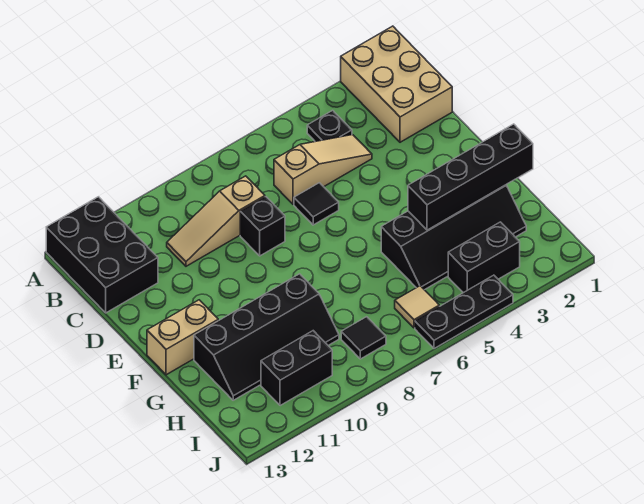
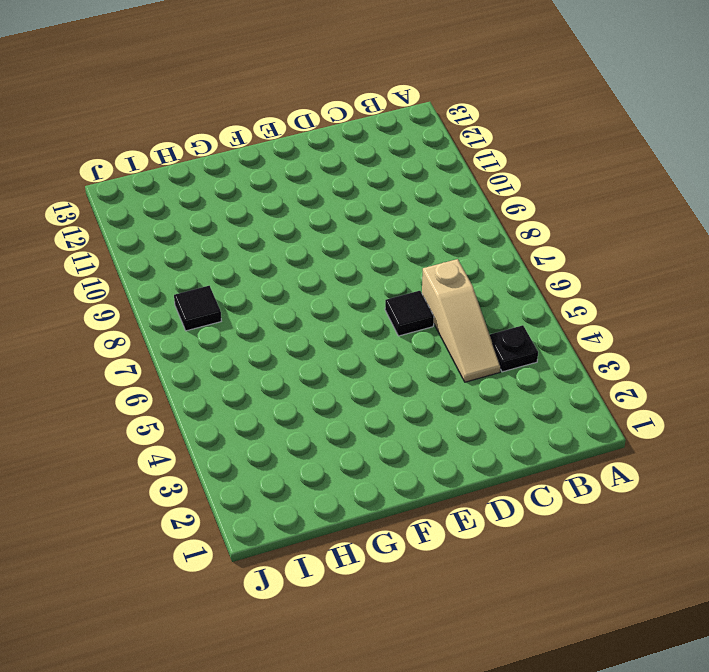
none -> tan brick A1:C2 level 1
none -> black brick A12:C13 level 1
none -> tan slope C8:C10 level 1 top 8

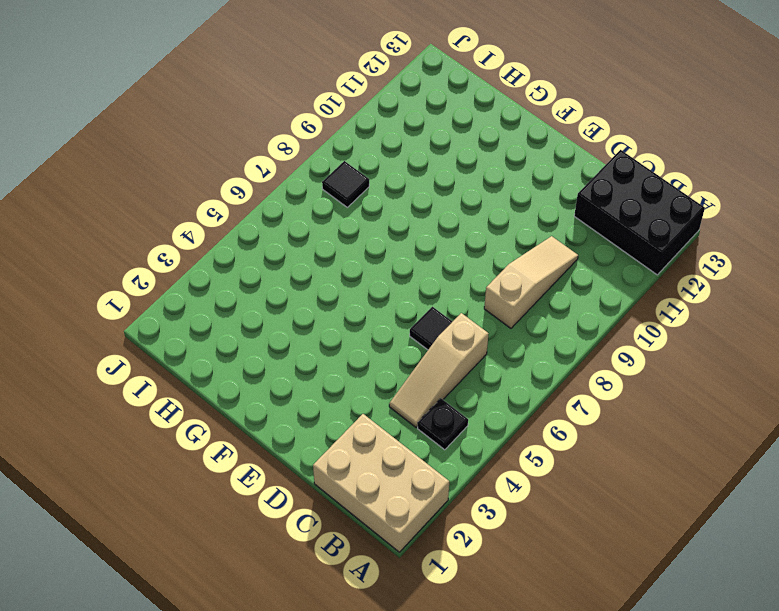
none -> black brick D8 level 1
none -> tan brick F12:F13 level 1
none -> black slope G2:H5 level 1 top G

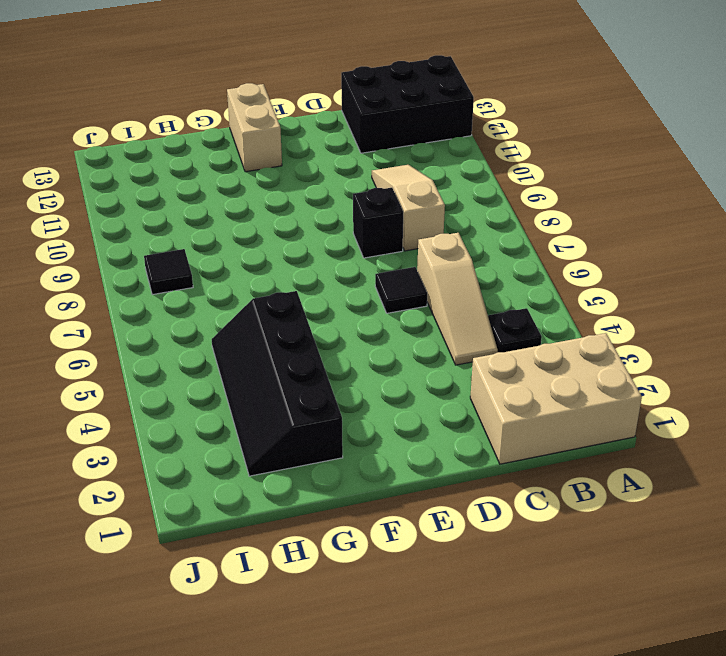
none -> black slope G9:H12 level 1 top G
none -> black brick I3:I4 level 1
none -> tan tile I6 level 1

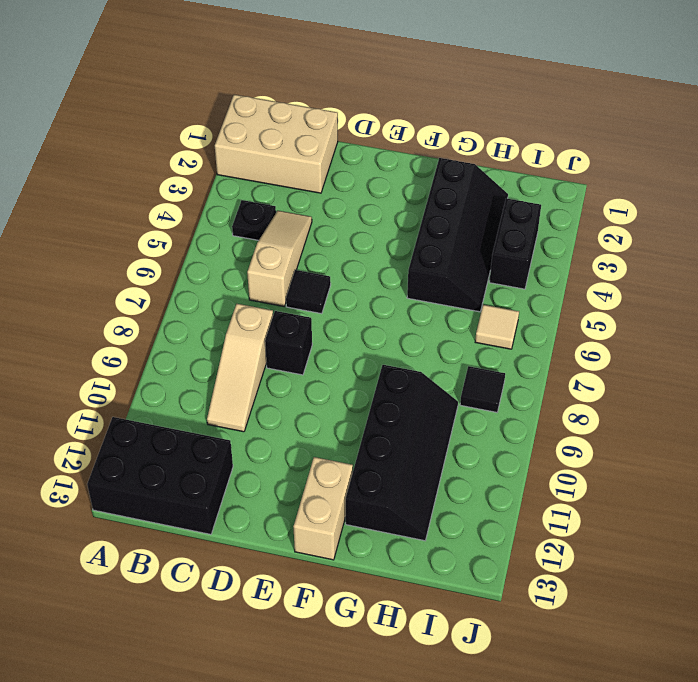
none -> black brick I10:I11 level 1
none -> black plate J4:J6 level 1
none -> black brick G1:G4 level 2

